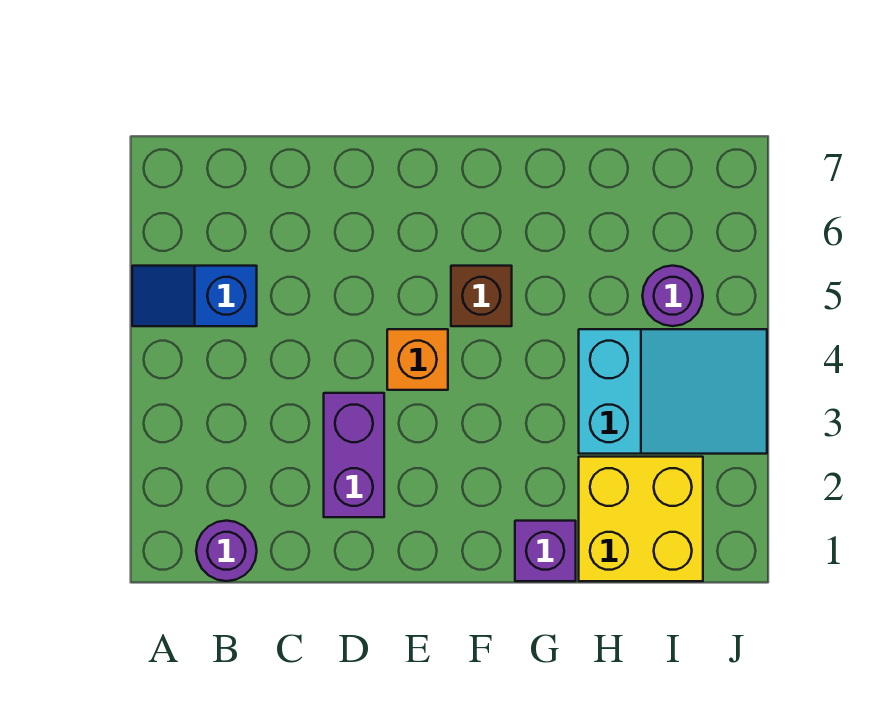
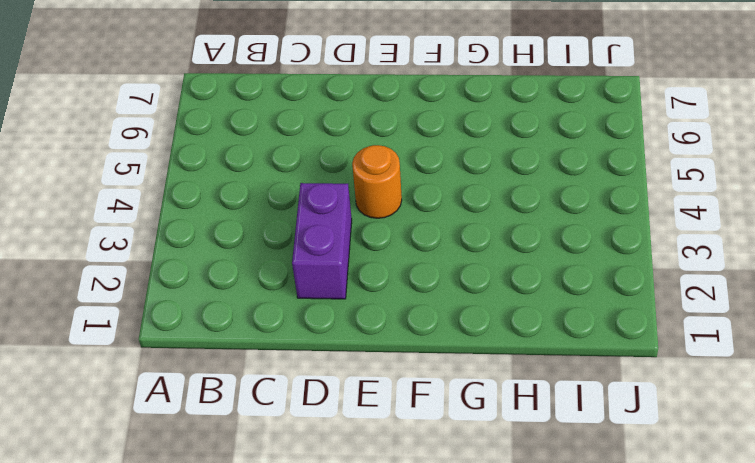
orange round brick E4 level 1 -> orange brick E4 level 1
none -> blue slope A5:B5 level 1 top B
none -> purple round brick B1 level 1

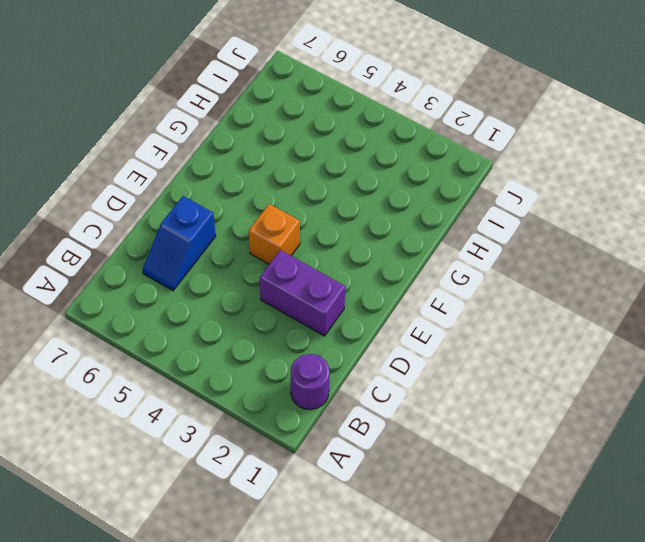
blue slope C6:D6 level 1 top D -> blue slope A5:B5 level 1 top B
none -> brown brick F5 level 1
none -> purple brick G1 level 1

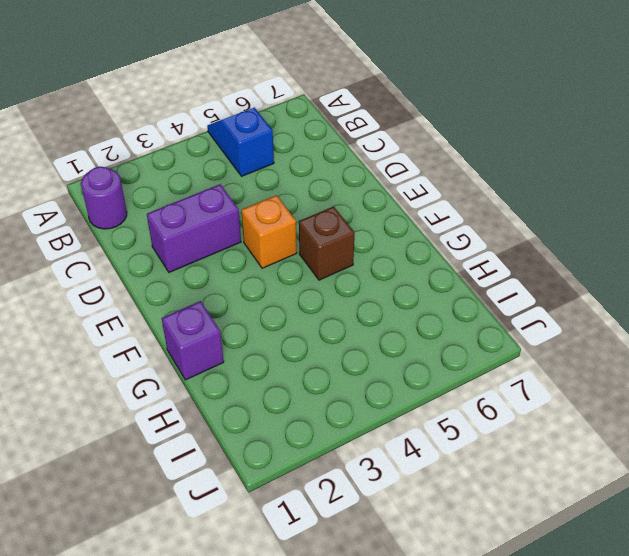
none -> yellow brick H1:I2 level 1
none -> cyan slope H3:J4 level 1 top H

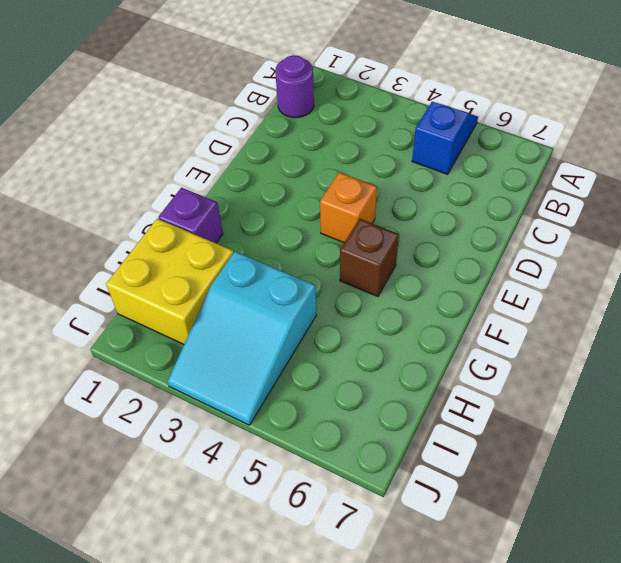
none -> purple brick D2:D3 level 1
none -> purple round brick I5 level 1

